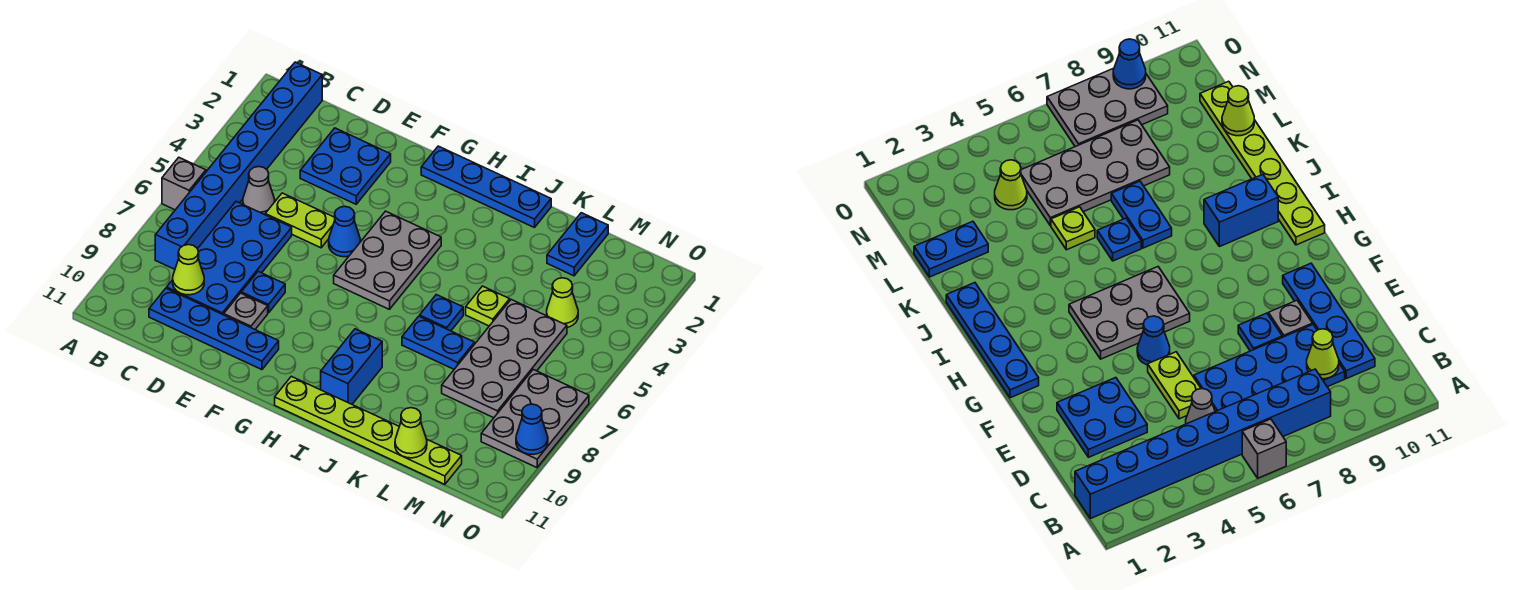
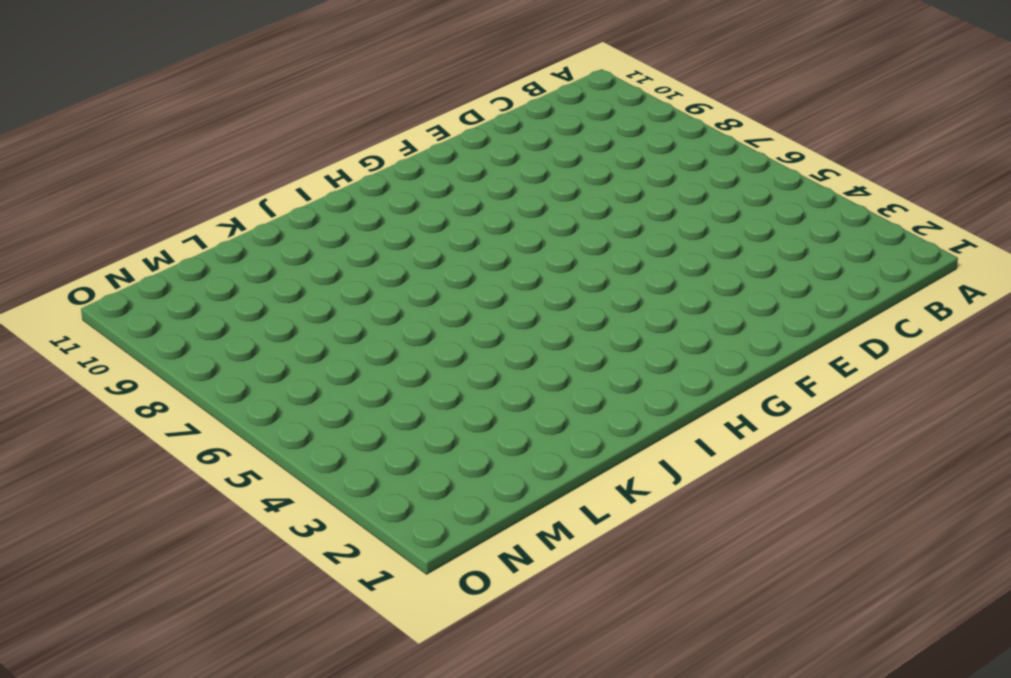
none -> grey brick A6 level 1
none -> blue brick B1:B8 level 1
none -> grey cone C5 level 1

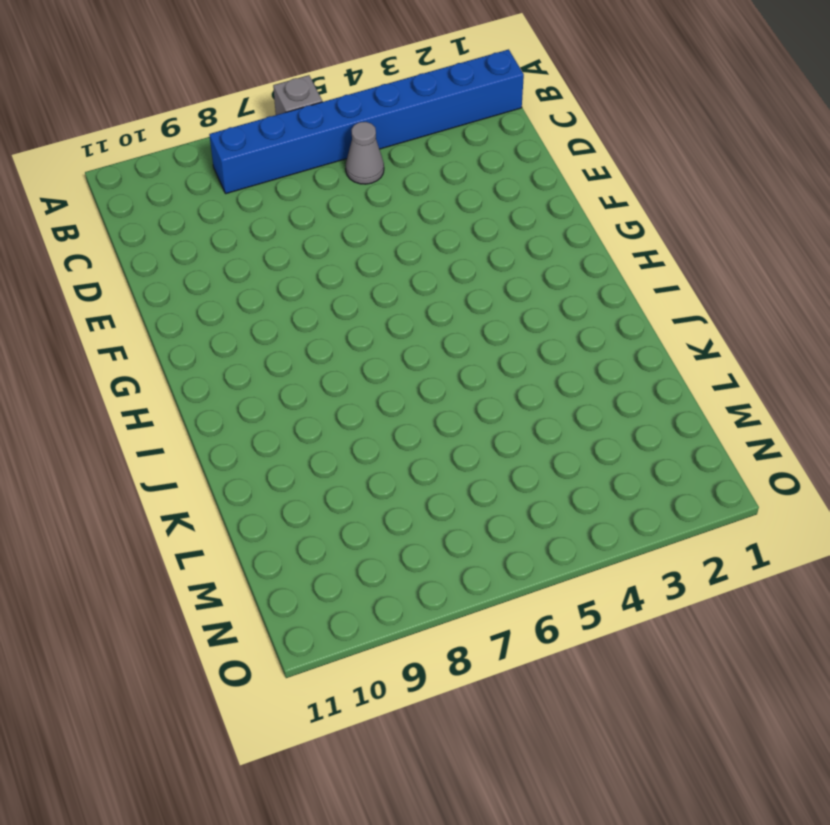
none -> blue plate C6:D9 level 1
none -> blue plate C10:F10 level 1
none -> blue plate D2:E3 level 1

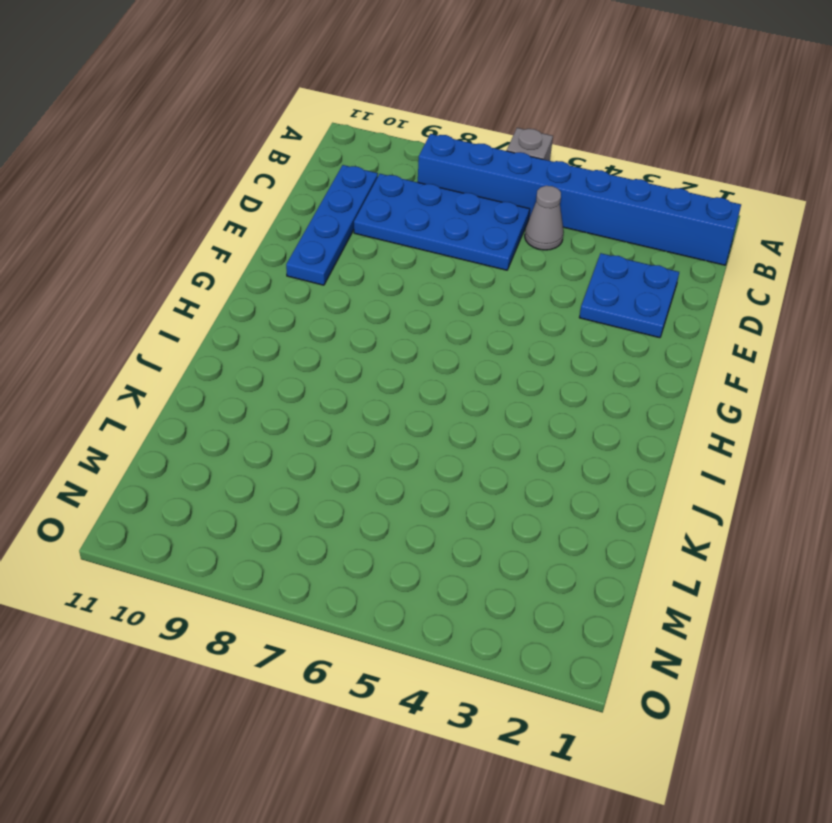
none -> lime plate D5:E5 level 1
none -> blue plate E8 level 1
none -> grey plate E9 level 1

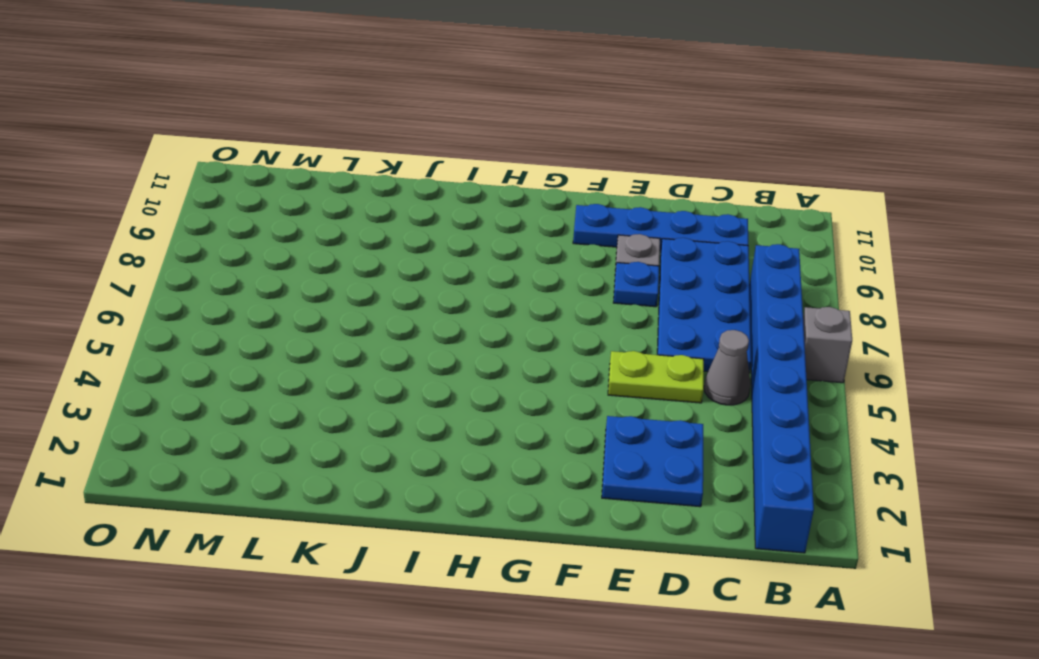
none -> blue cone F5 level 1
none -> blue plate G1:J1 level 1
none -> grey plate G4:H6 level 1

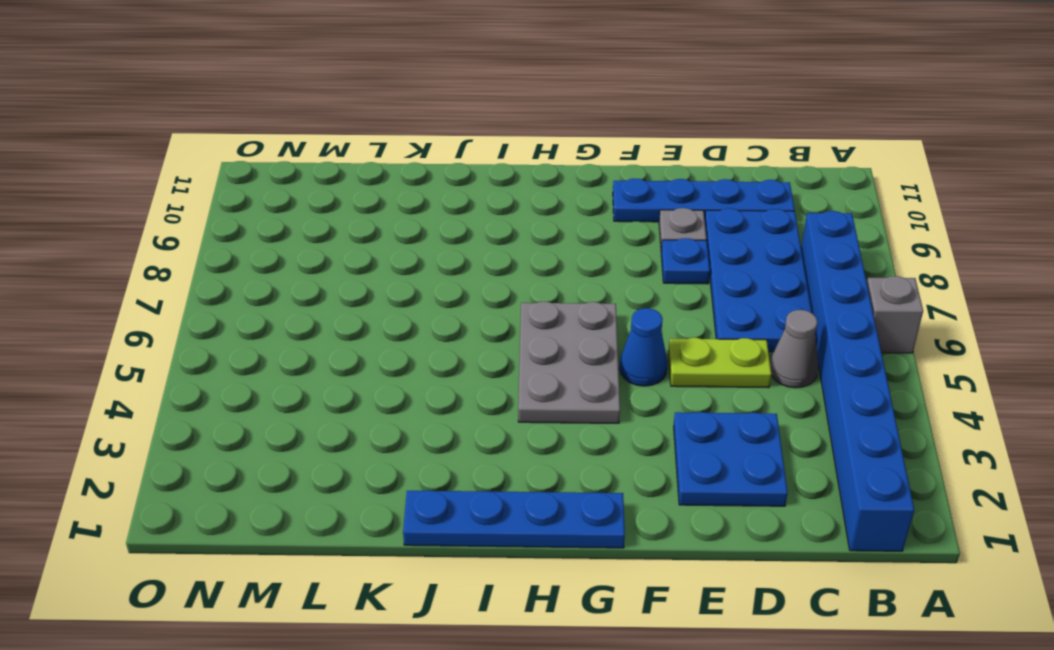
none -> lime plate H11:M11 level 1
none -> blue brick I9:I10 level 1
none -> blue plate J6 level 1

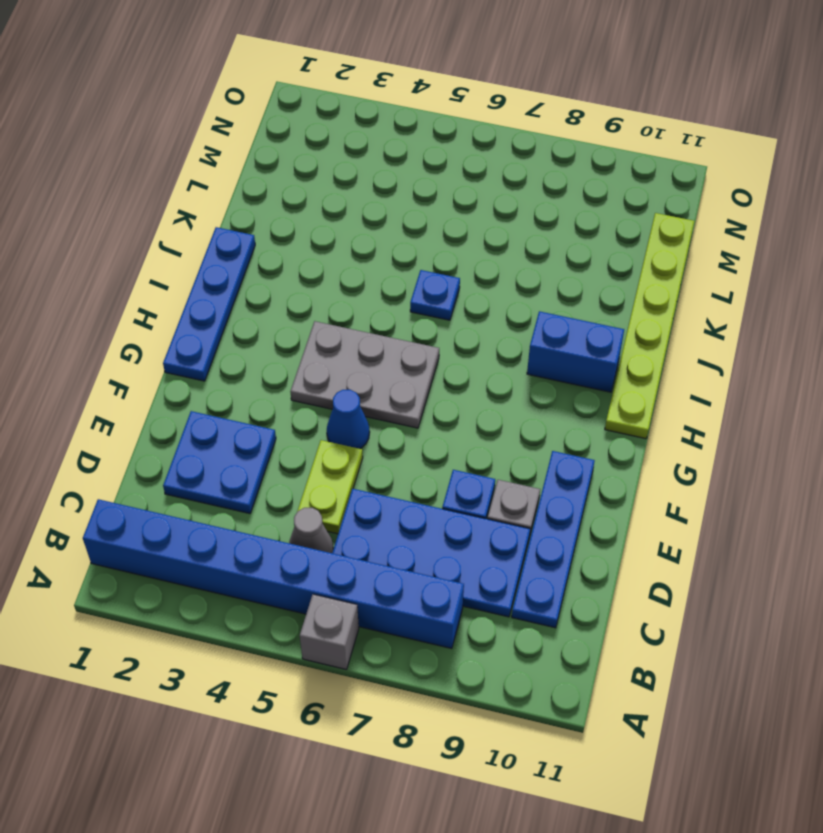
none -> blue plate J7:K7 level 1
none -> lime plate K5 level 1
none -> blue plate L1:L2 level 1

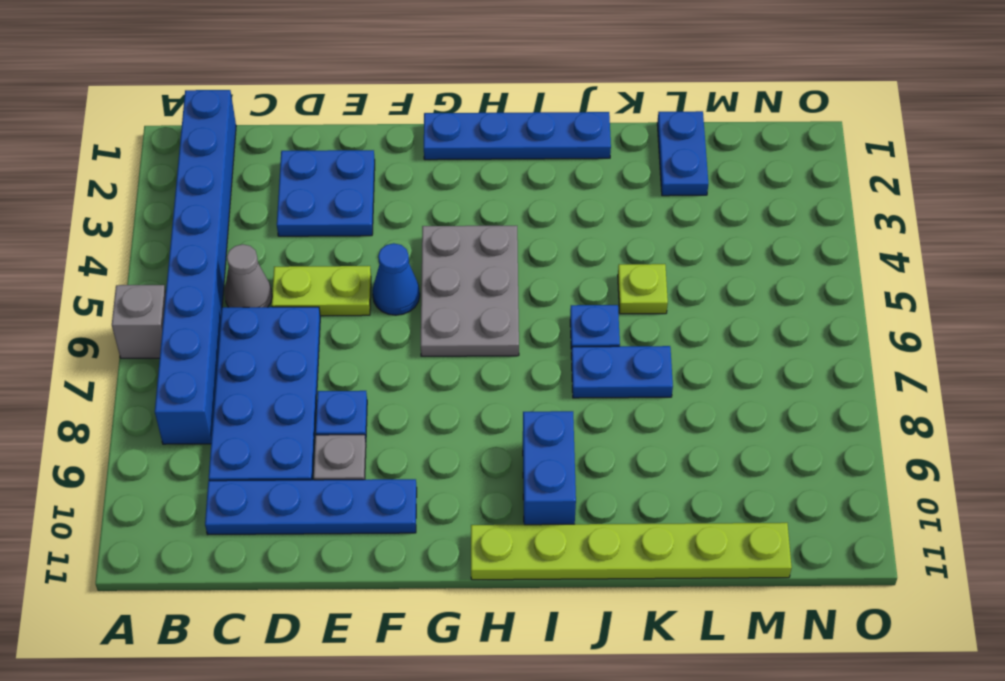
none -> grey plate L5:M8 level 1
none -> lime cone M4 level 1
none -> grey plate N7:O9 level 1

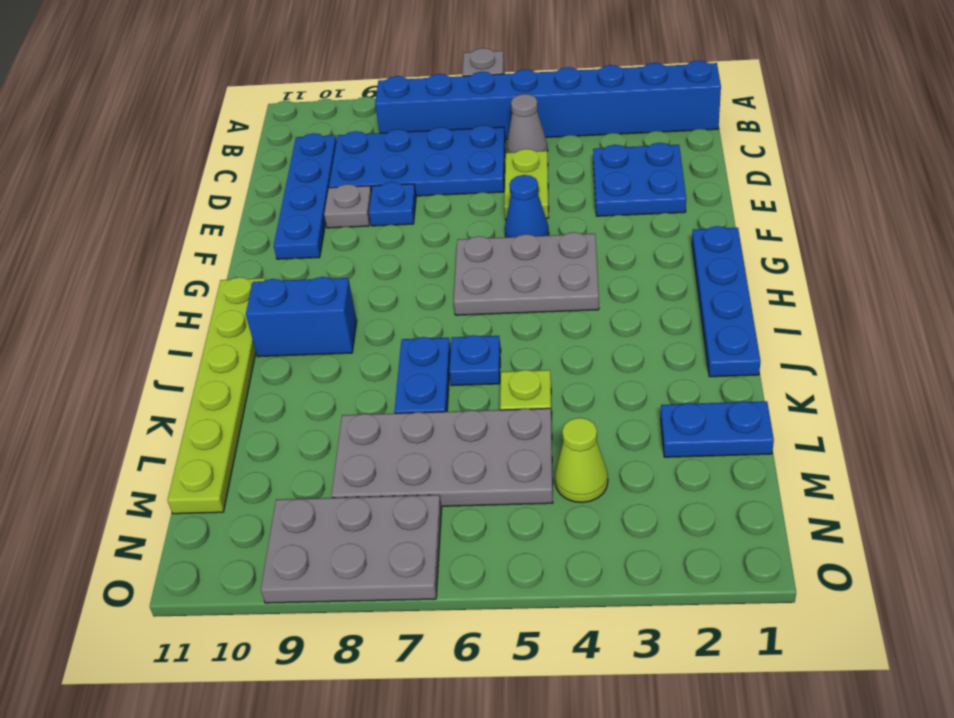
none -> lime cone C9 level 2
none -> lime cone L11 level 2
none -> blue cone O9 level 2

